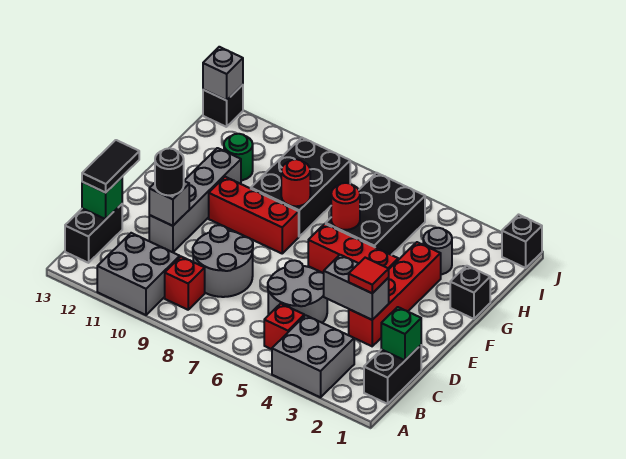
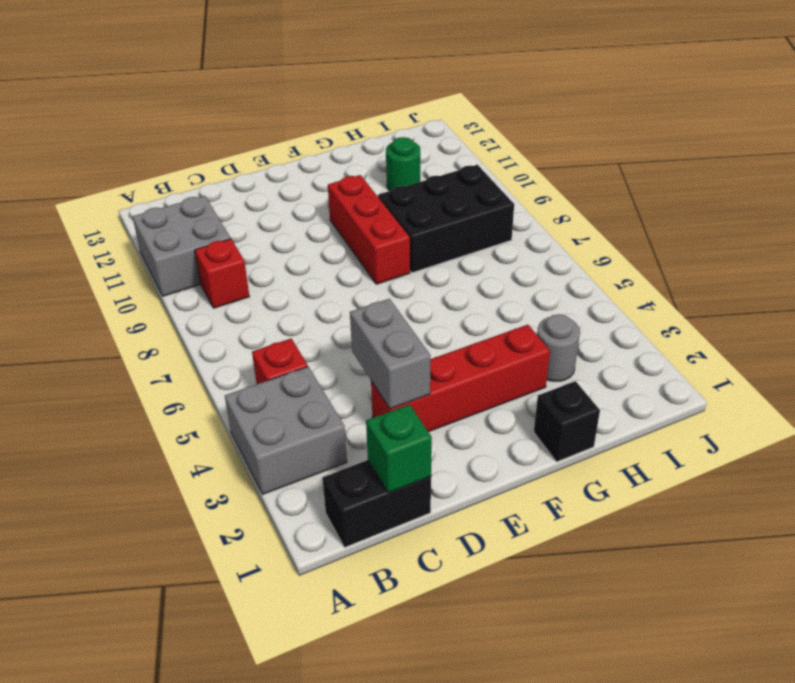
none -> black brick B13:C13 level 1
none -> grey round brick C5:D6 level 1
none -> grey round brick C8:D9 level 1

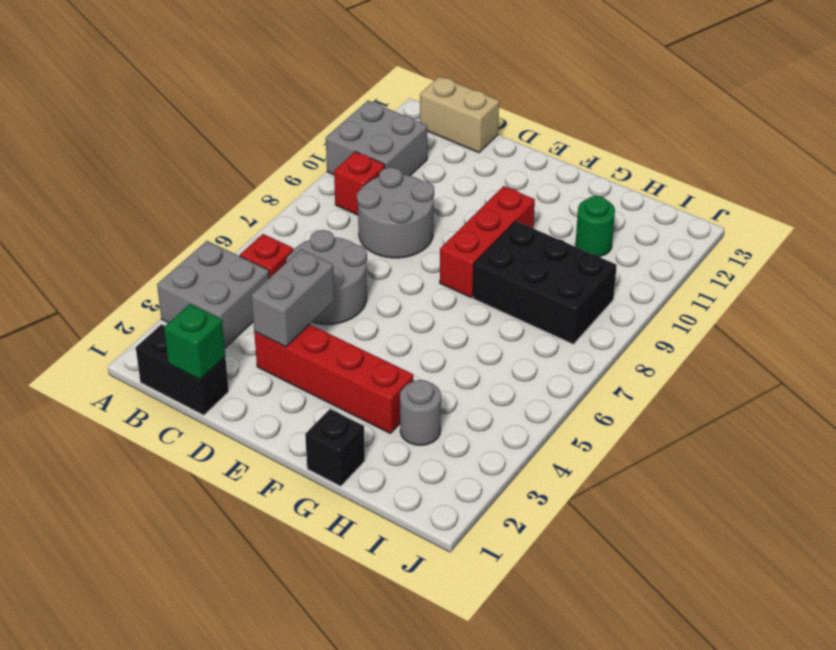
tan brick B13:C13 level 1 -> black brick B13:C13 level 1
none -> grey brick D11:G11 level 1
none -> red brick F4:F6 level 1
none -> black brick G5:I6 level 1

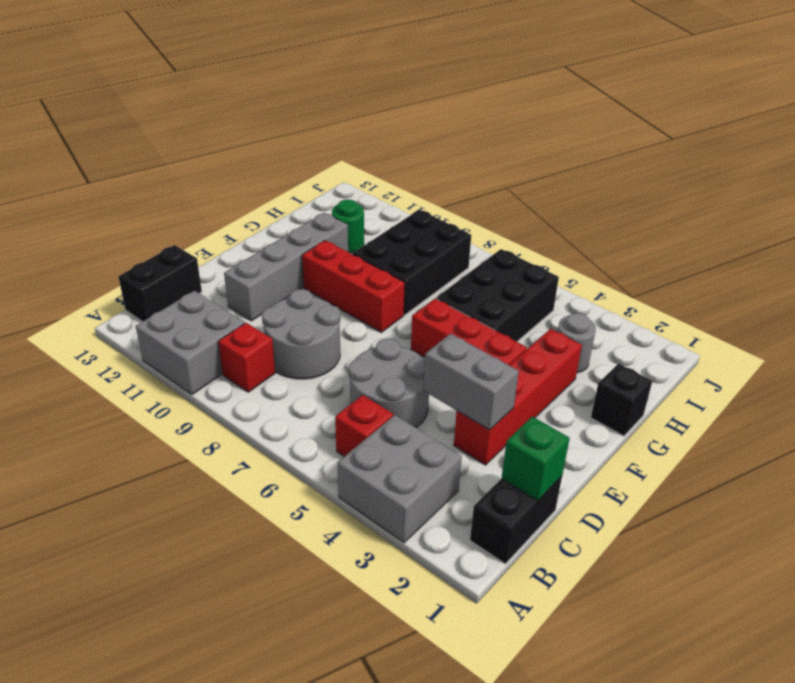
none -> black brick J1 level 1
none -> black brick J13 level 1
none -> green brick C13 level 2

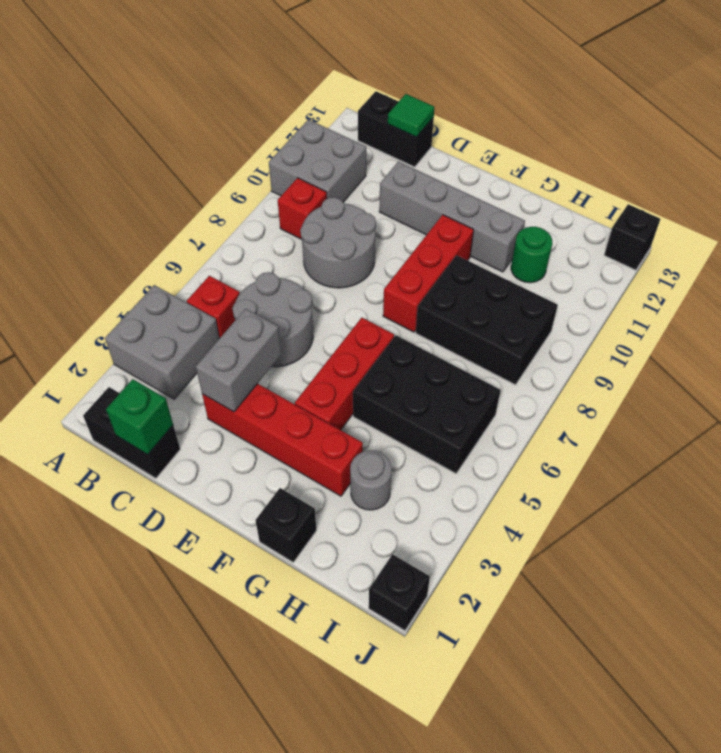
green tile C13 level 2 -> green brick C13 level 2
none -> grey brick D11 level 2
none -> red round brick G6 level 2
none -> red round brick G8 level 2

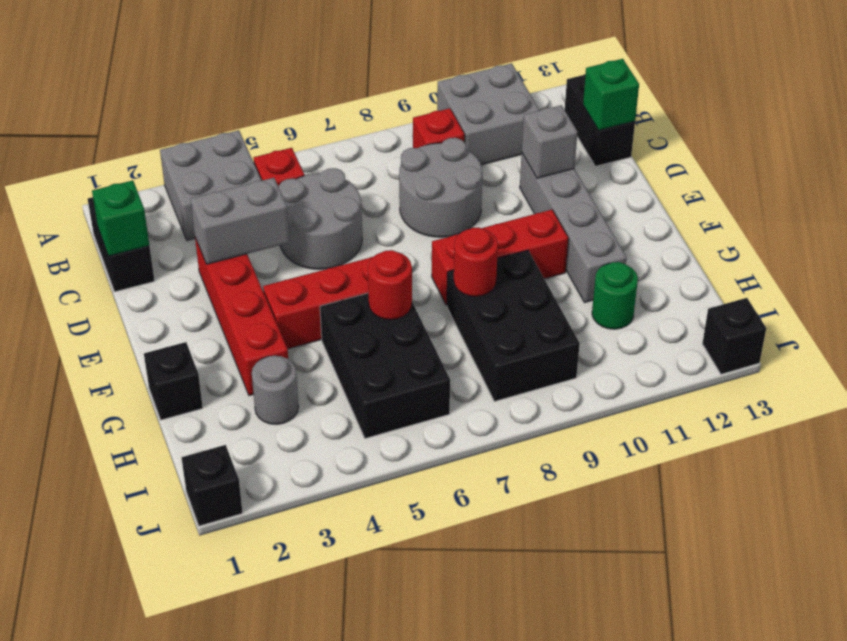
none -> grey brick J13 level 2
none -> black tile C13:D13 level 3
none -> red tile D3 level 3

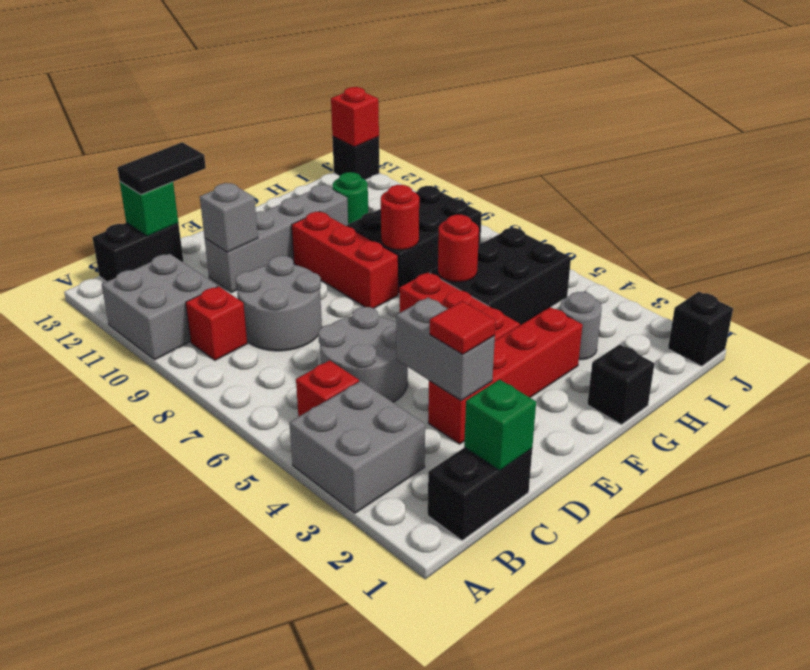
red brick J13 level 2 -> grey brick J13 level 2
none -> black round brick D11 level 3

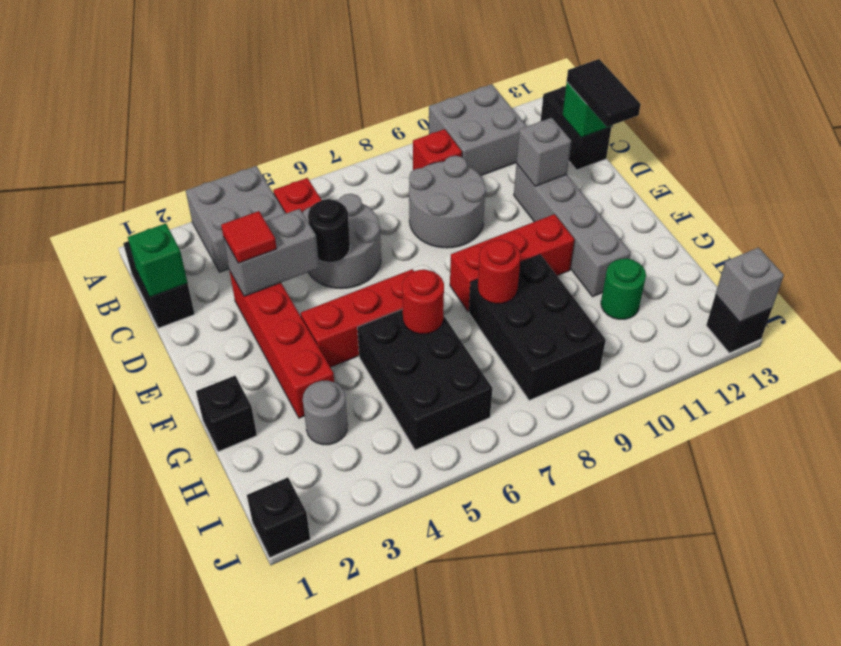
black round brick D5 level 2 -> black round brick D11 level 3

